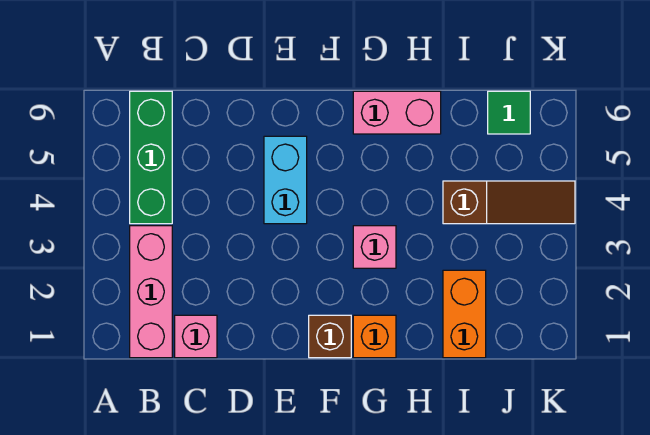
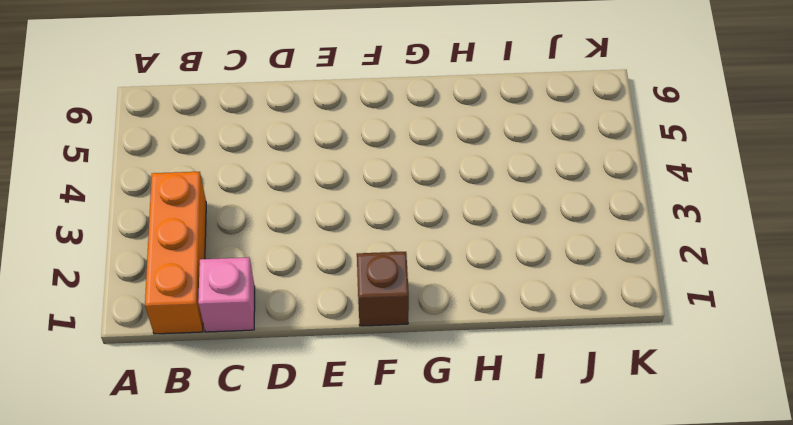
orange brick B1:B3 level 1 -> pink brick B1:B3 level 1
none -> green brick B4:B6 level 1
none -> cyan brick E4:E5 level 1

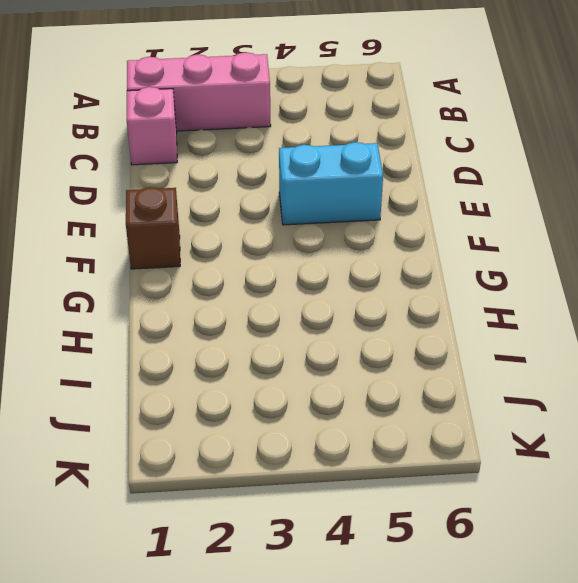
none -> green brick B4:B6 level 1
none -> orange brick G1 level 1

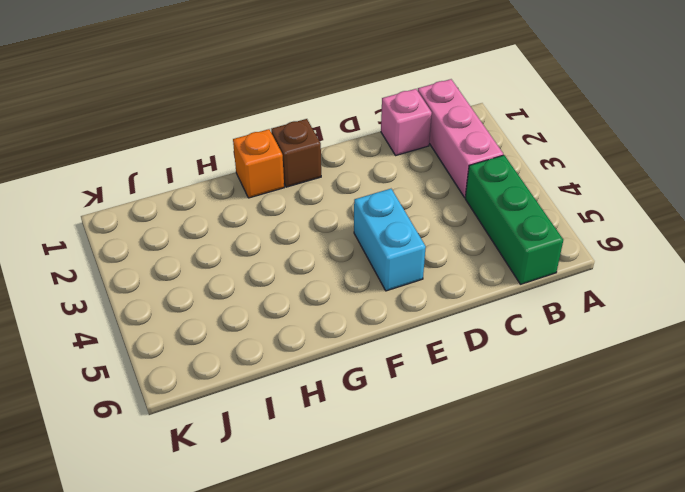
none -> pink brick G3 level 1
none -> pink brick G6:H6 level 1

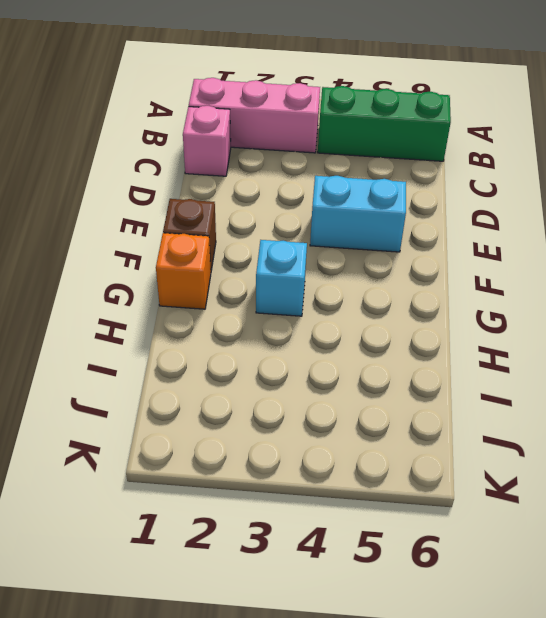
cyan brick G3 level 1 -> pink brick G3 level 1
none -> pink brick G6:H6 level 1
none -> orange brick I1:I2 level 1

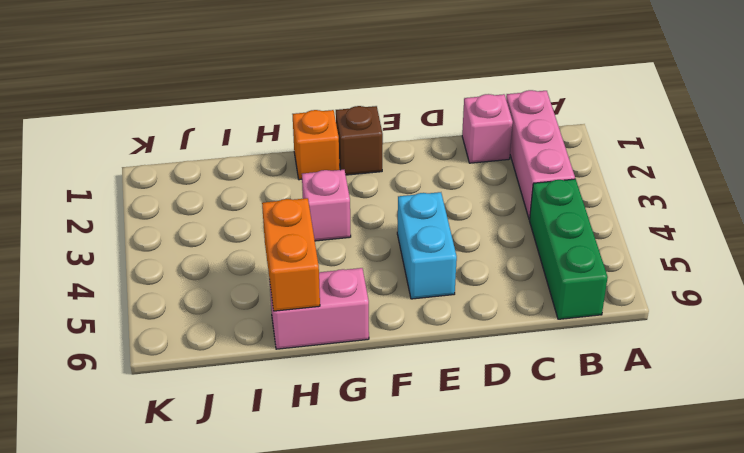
orange brick H5:H6 level 2 -> orange brick I1:I2 level 1
none -> brown slope I4:K4 level 1 top I
none -> green tile J6 level 1

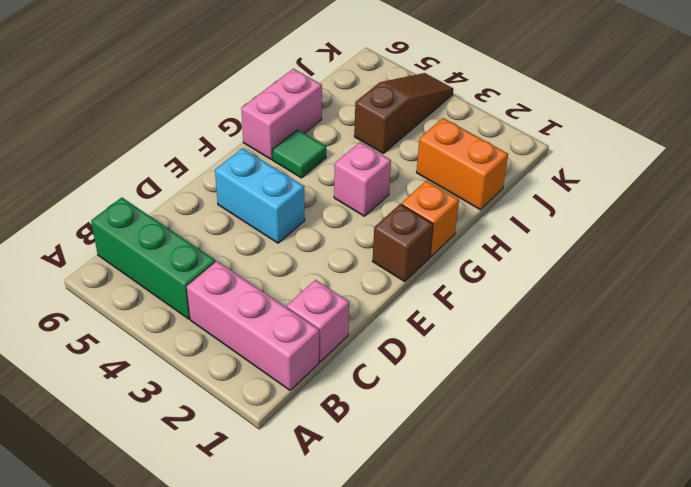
green tile G5 level 1 -> green tile J6 level 1

